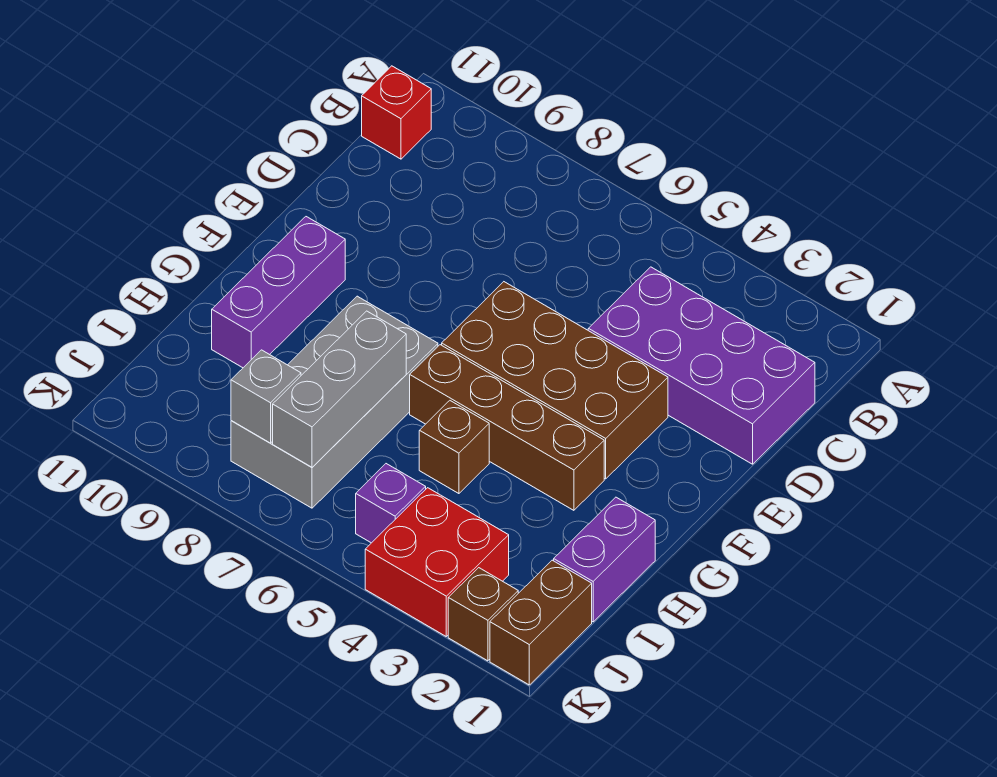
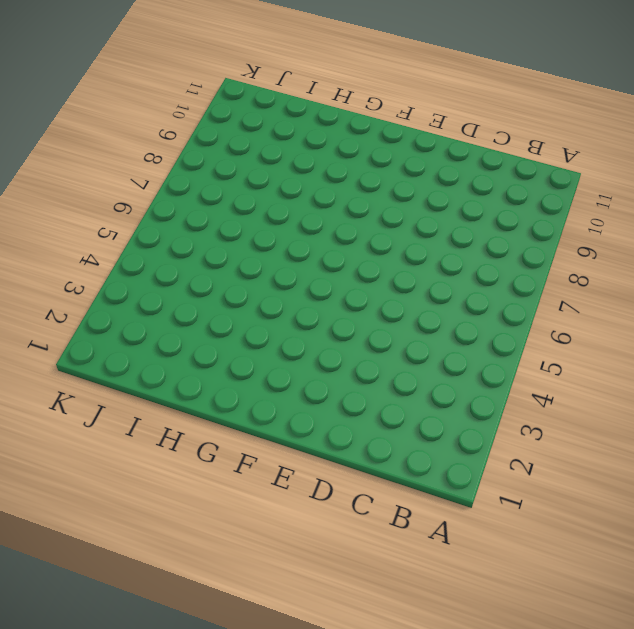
none -> red brick B11 level 1
none -> purple brick C1:D4 level 1
none -> brown brick E3:F6 level 1

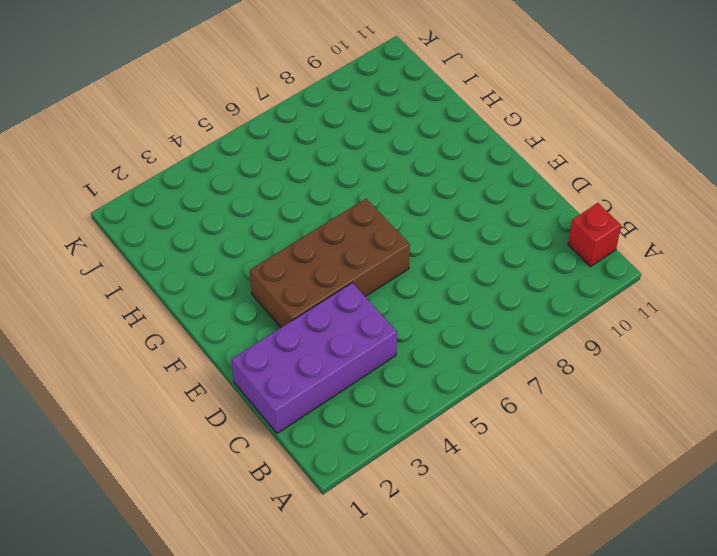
none -> purple brick F10:H10 level 1
none -> brown brick G3:G6 level 1
none -> grey brick G7:J8 level 1

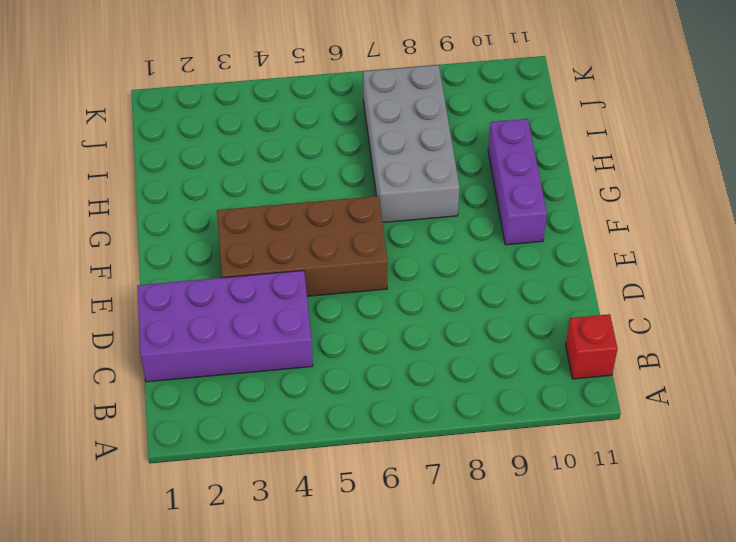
none -> brown brick G3:G6 level 1
none -> purple brick H1:I1 level 1
none -> brown brick H5 level 1

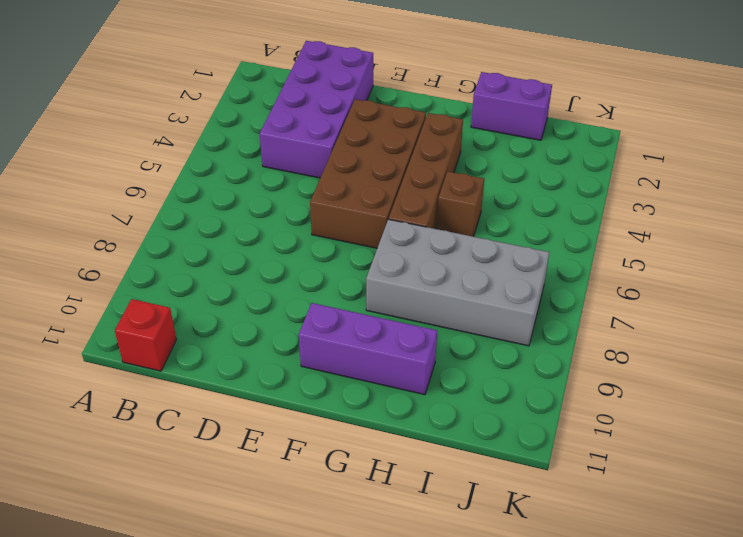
none -> brown brick J1:K1 level 1
none -> red brick J3:K4 level 1
none -> purple brick J5 level 1

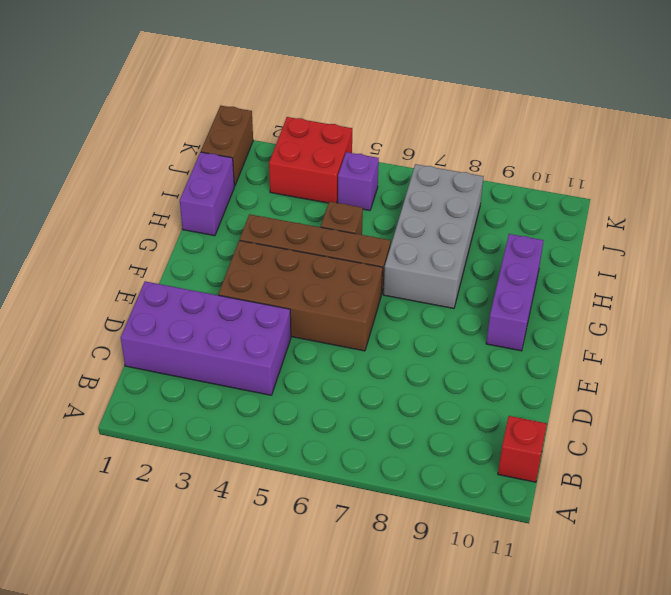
none -> brown brick K2 level 1
none -> grey brick H7:J7 level 2
none -> grey brick J8 level 2

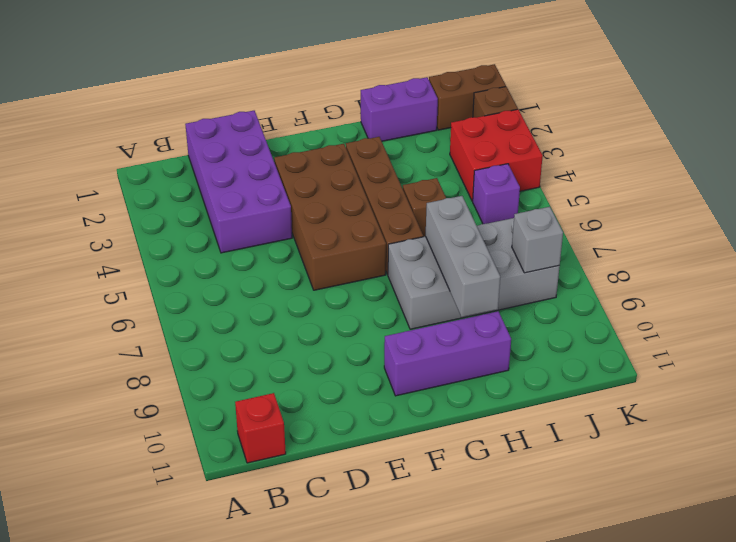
grey brick H7:H9 level 2 -> grey brick H7:J7 level 2

